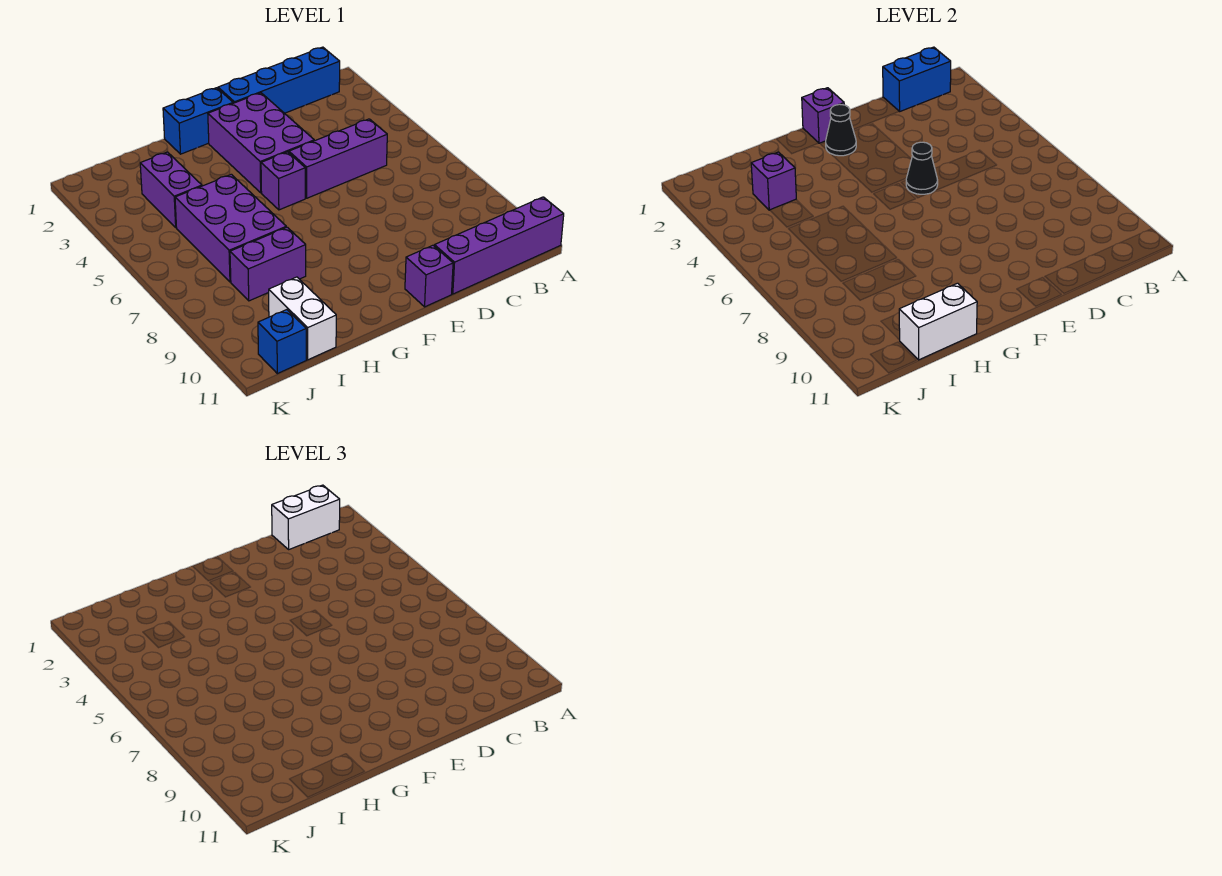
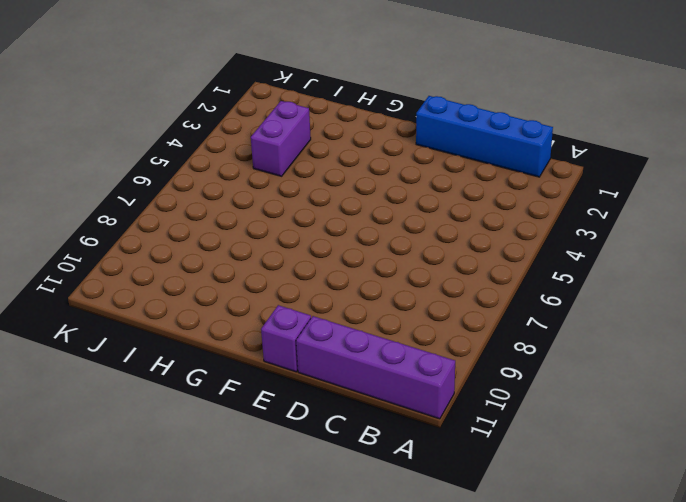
none -> purple brick C5:E5 level 1
none -> purple brick E2:F4 level 1
none -> blue brick F1:G1 level 1

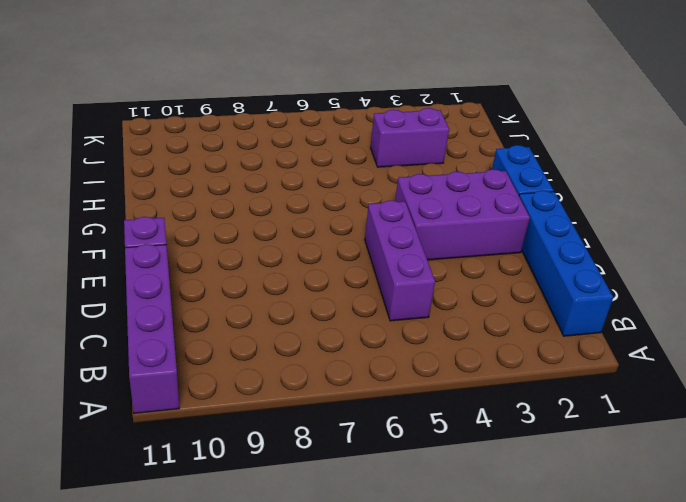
none -> purple brick F5 level 1
none -> purple brick H5:I7 level 1
none -> purple brick H8:I8 level 1

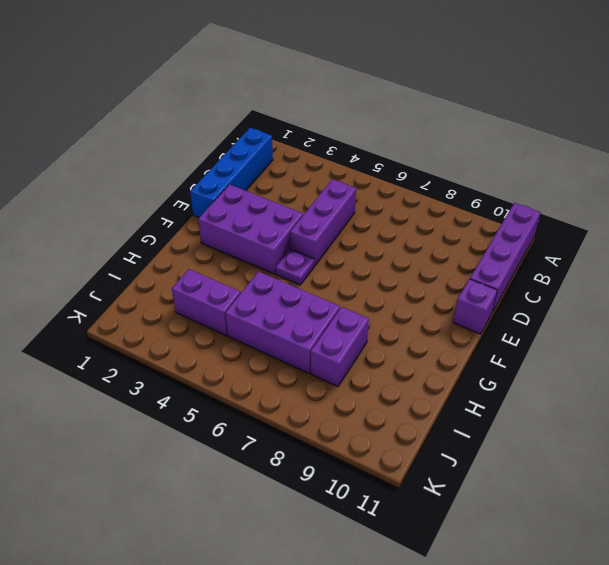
purple plate F5 level 1 -> purple brick F5 level 1
none -> blue brick F1:G1 level 1
none -> white brick I10:I11 level 1
none -> blue brick J11 level 1

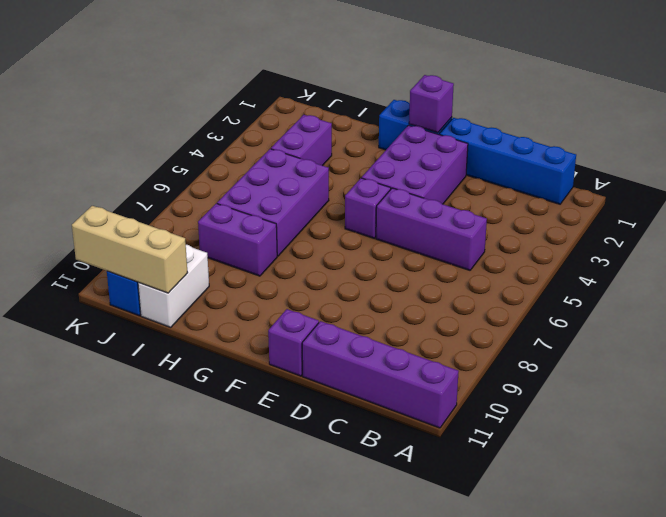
tan brick I11:K11 level 2 -> white brick H11:I11 level 2
none -> blue brick B1:C1 level 2
none -> black cone E5 level 2
none -> black cone F2 level 2

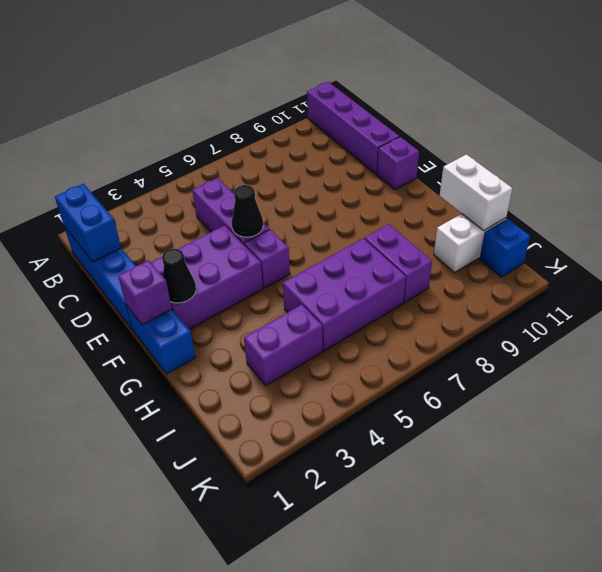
none -> purple brick I3 level 2
none -> white brick B1:C1 level 3

